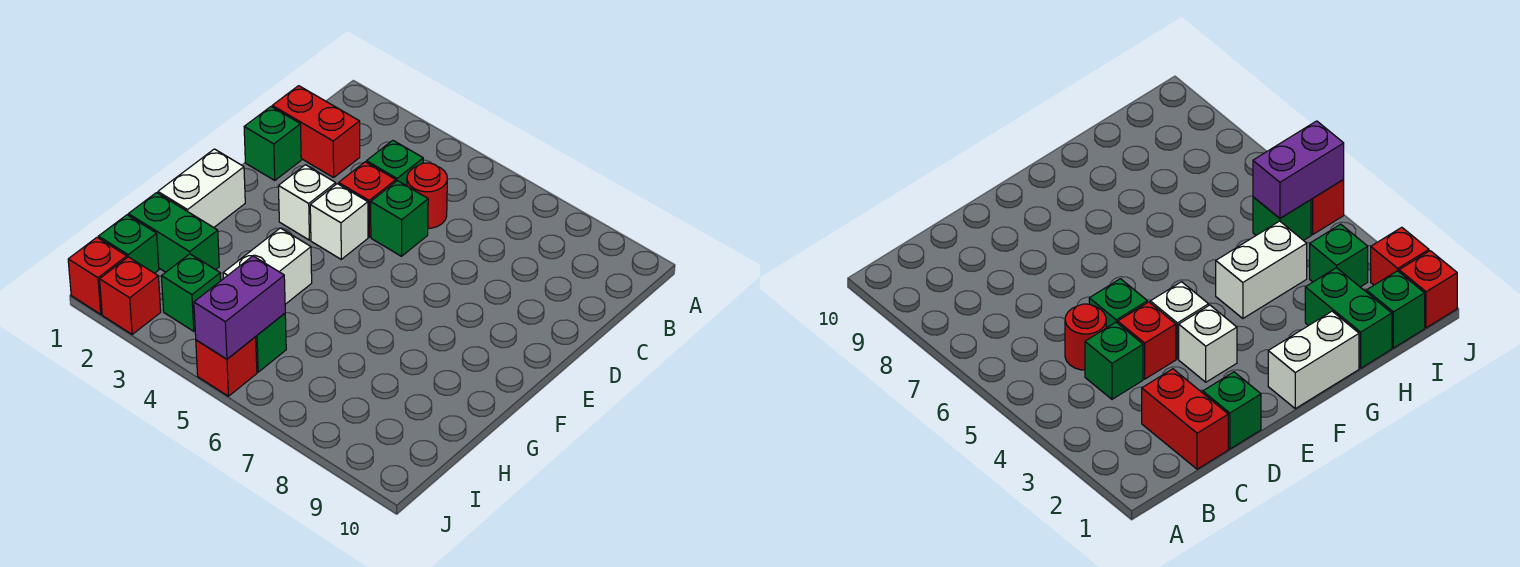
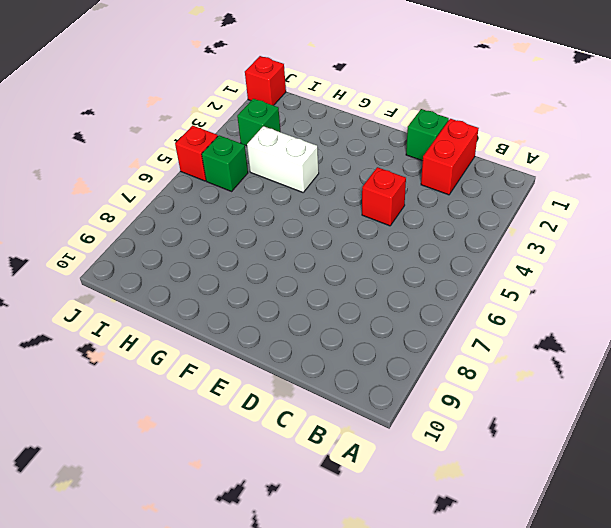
none -> green brick C4 level 1
none -> red round brick C5 level 1
none -> green brick D5 level 1

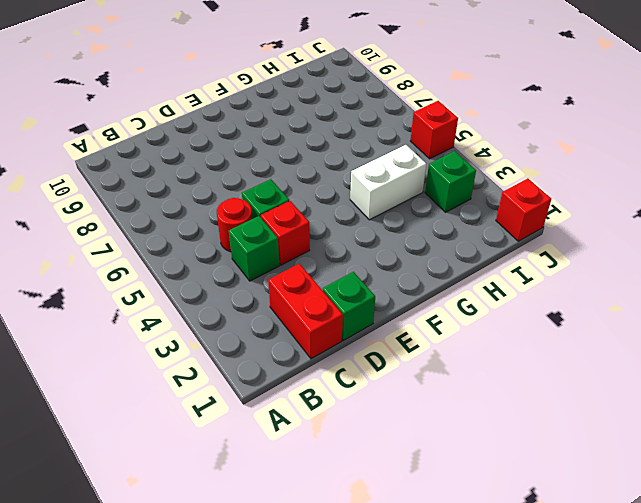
none -> white brick E3 level 1
none -> white brick E4 level 1
none -> white brick F1:G1 level 1

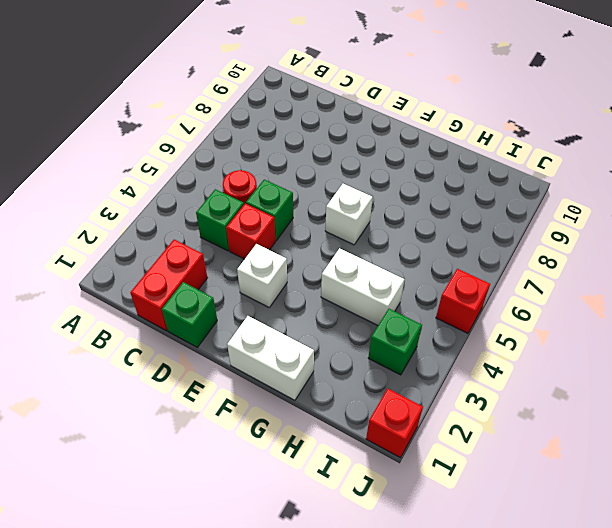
white brick F6 level 1 -> white brick E4 level 1
none -> green brick H1:H2 level 1
none -> green brick I1 level 1
none -> green brick I5 level 1

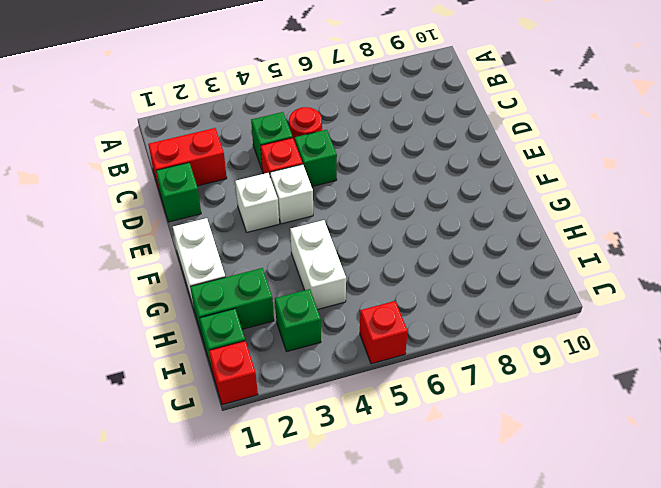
none -> green brick I5 level 1
none -> red brick J2 level 1
none -> purple brick I5:J5 level 2

